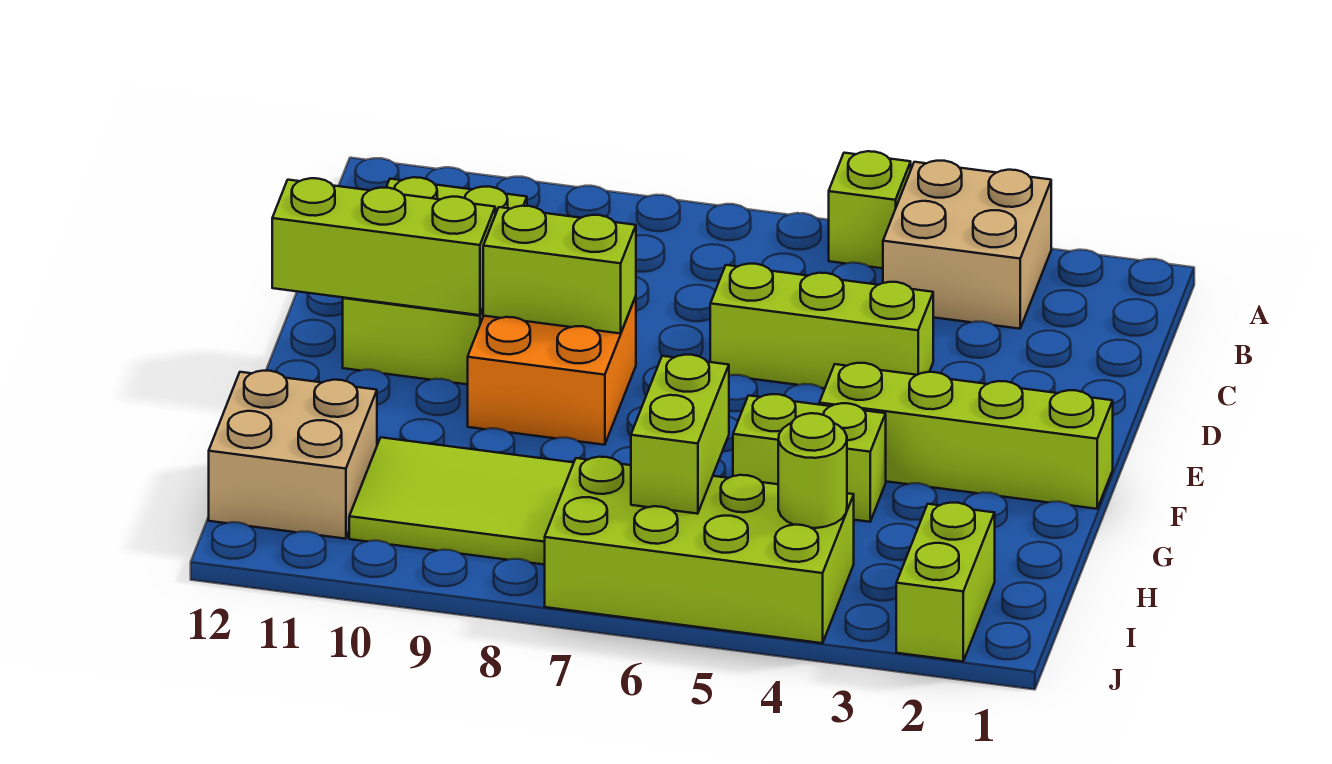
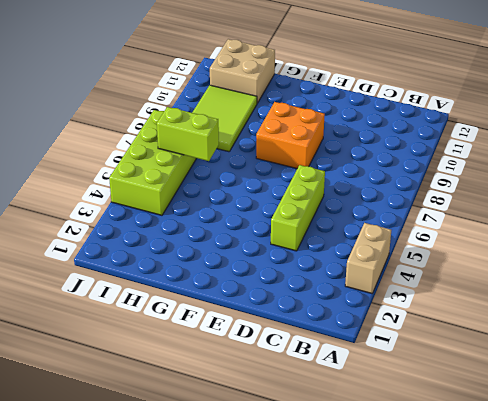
tan brick A3:A4 level 1 -> tan brick A3:B4 level 1
none -> lime brick A5 level 1
none -> lime brick C10:E11 level 1
none -> lime brick F1:F4 level 1

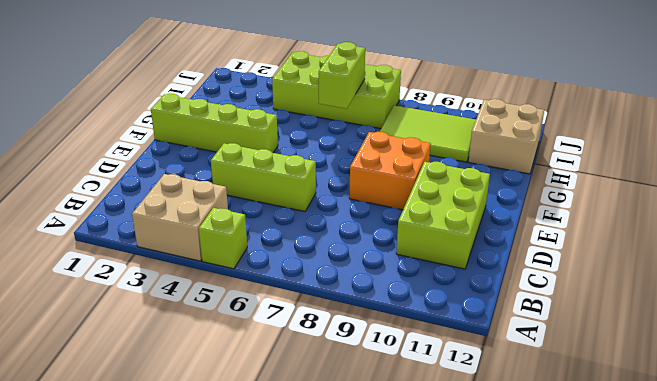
none -> lime brick G4:G5 level 1
none -> lime brick I2:J2 level 1
none -> lime brick E8:E9 level 2

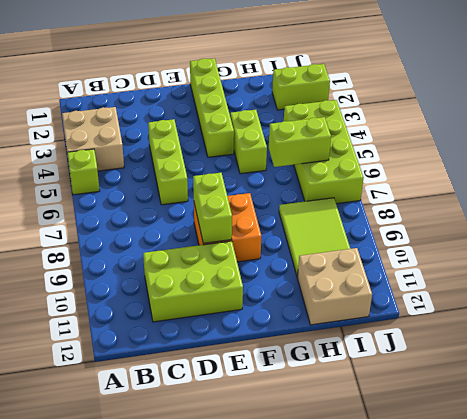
none -> lime brick E10:E12 level 2
none -> lime round brick I4 level 2

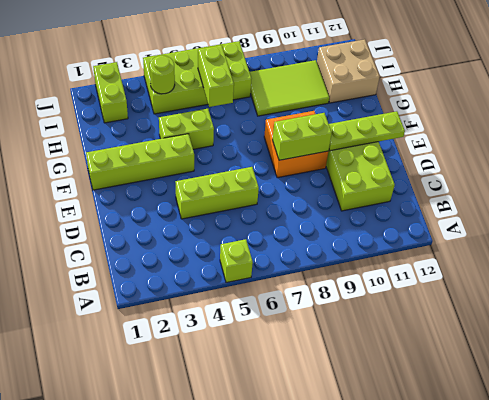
lime plate E10:E12 level 2 -> lime brick E10:E12 level 2
none -> tan brick A3:B4 level 1

